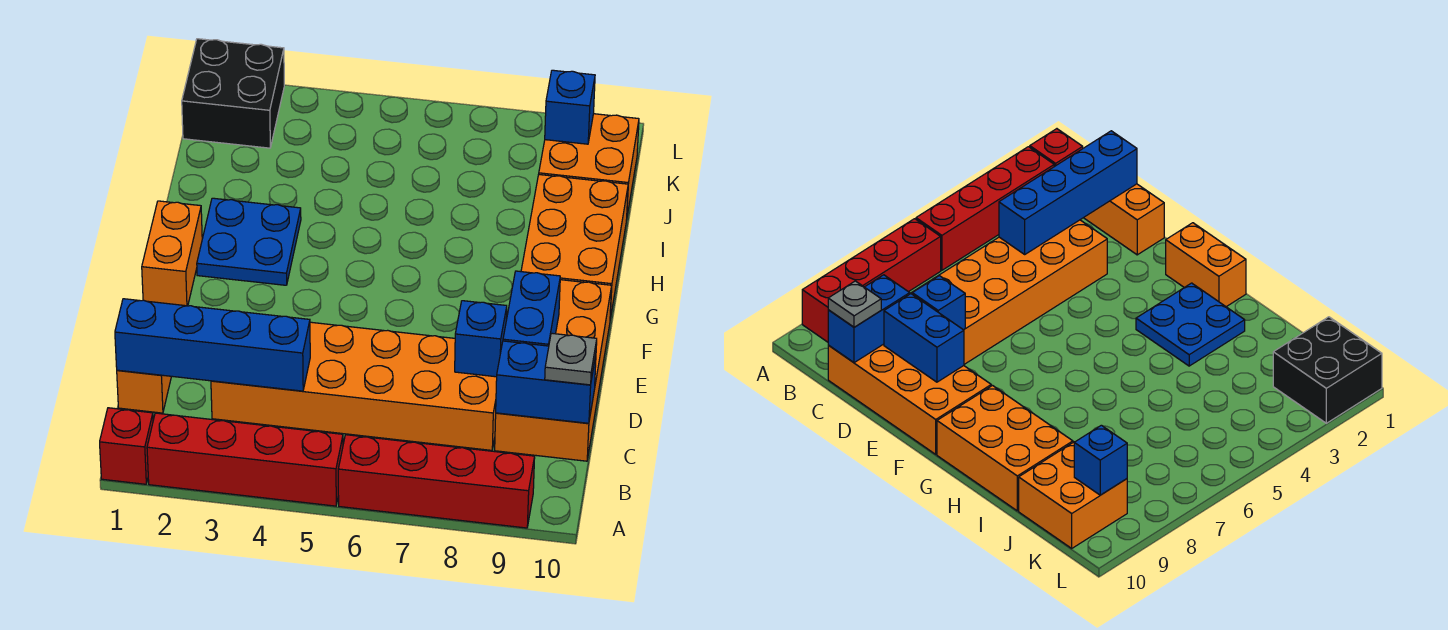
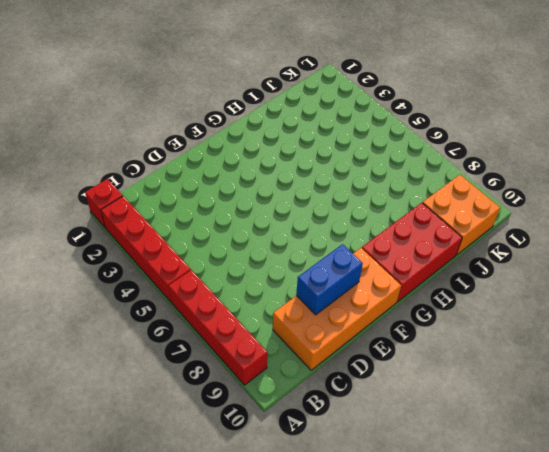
red brick G9:I10 level 1 -> orange brick G9:I10 level 1
none -> orange brick C1:D1 level 1
none -> orange brick C3:D8 level 1
none -> orange brick F1:G1 level 1

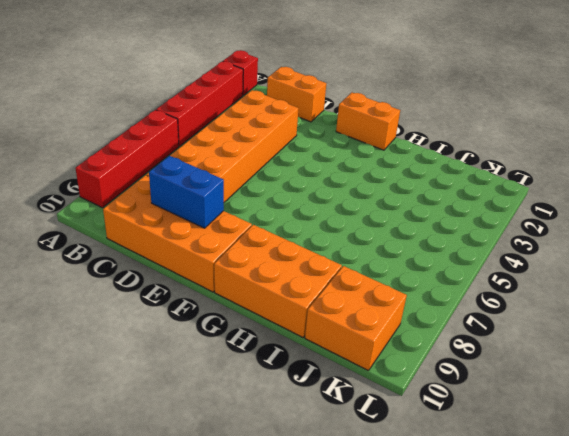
none -> blue plate G2:H3 level 1
none -> black brick K1:L2 level 1
none -> blue brick C1:C4 level 2

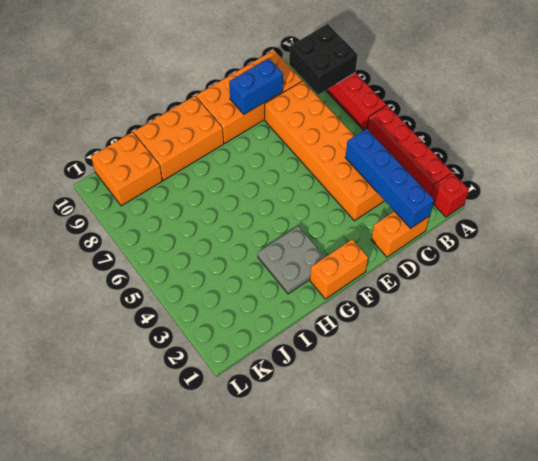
black brick A8:B9 level 2 -> black brick K1:L2 level 1
grey plate G2:H3 level 1 -> blue plate G2:H3 level 1
none -> blue brick C9:C10 level 2
none -> blue brick D8 level 2
none -> blue brick K9 level 2

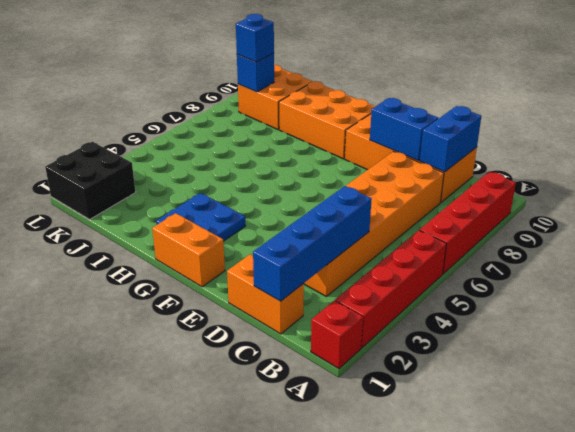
blue brick K9 level 3 -> blue brick D8 level 2
none -> grey plate C10 level 3

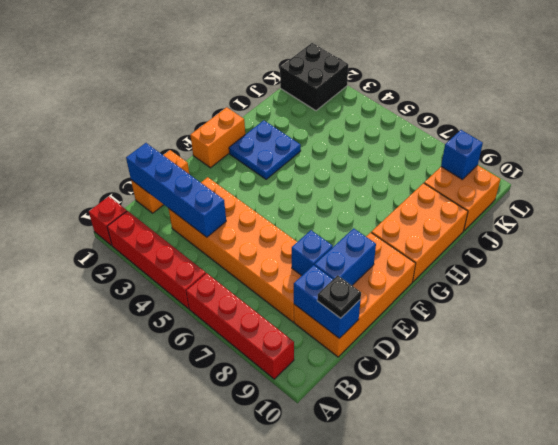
black plate C10 level 3 -> grey plate C10 level 3

